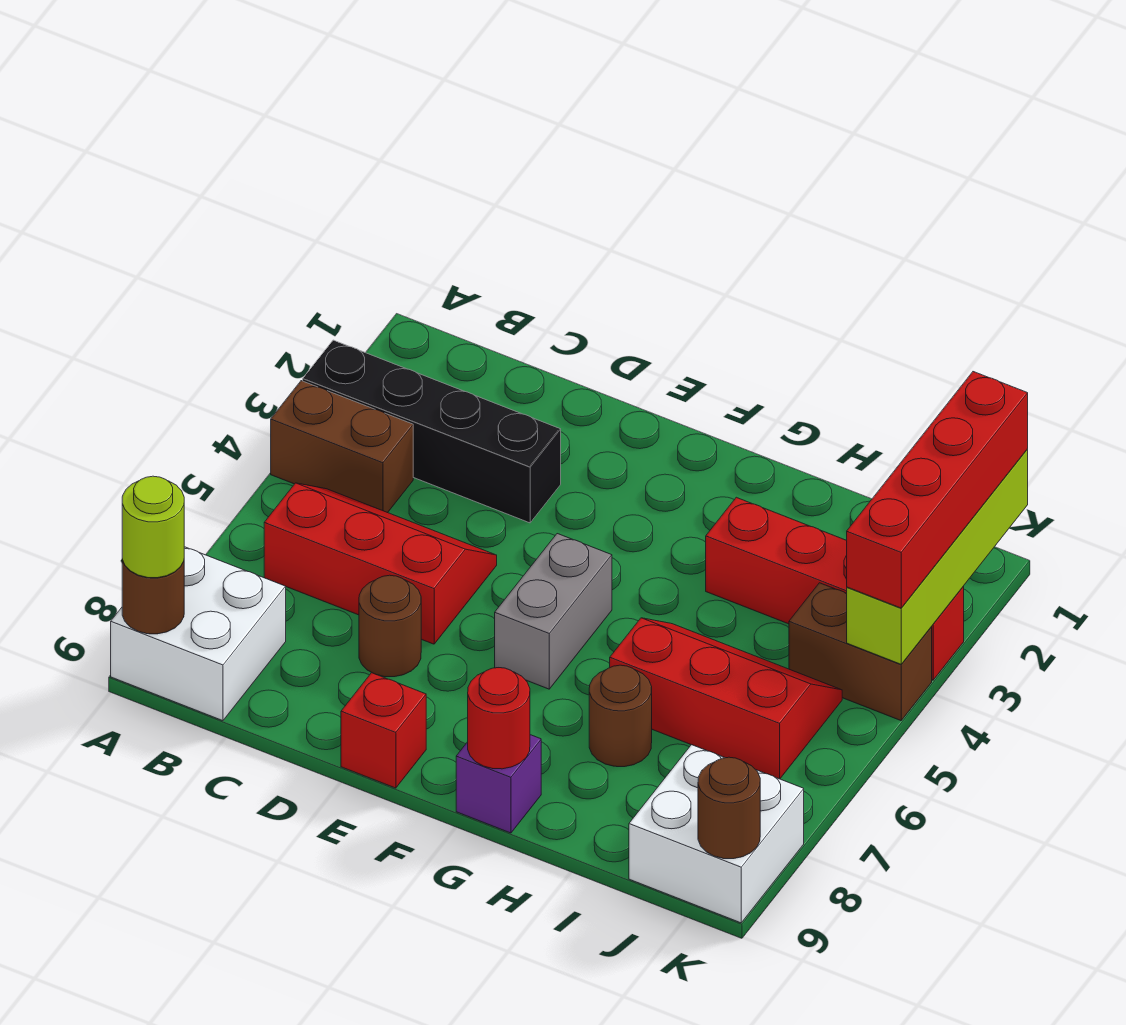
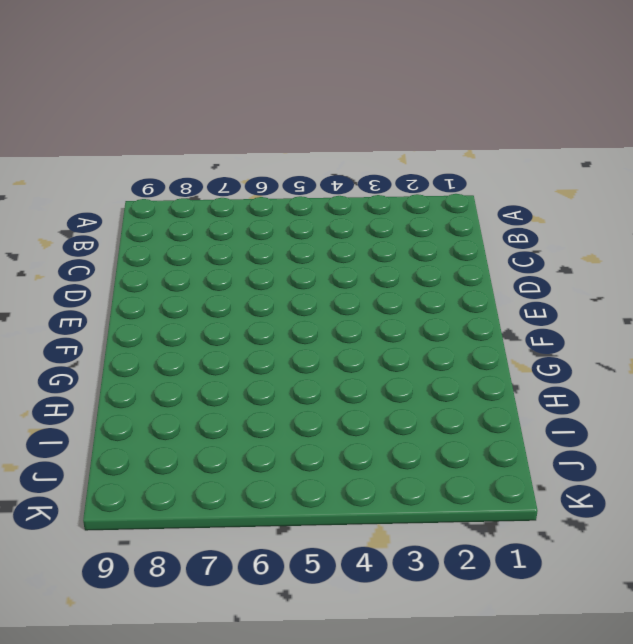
none -> black brick A3:D3 level 1
none -> brown brick A4:B4 level 1
none -> white brick A8:B9 level 1

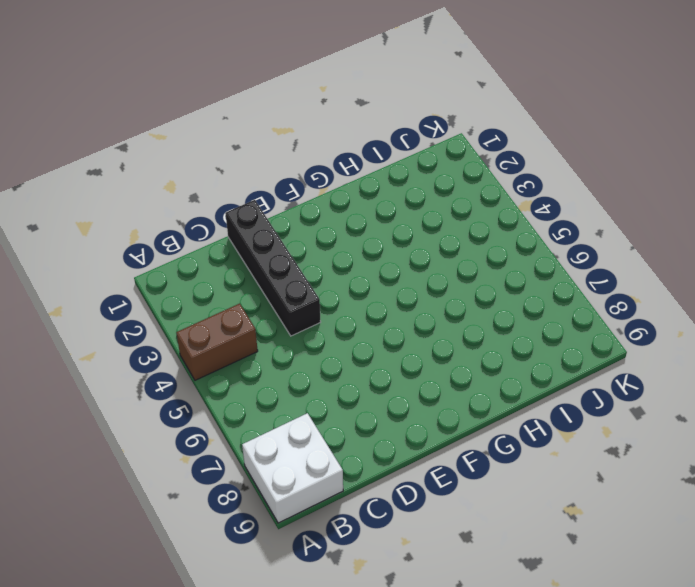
black brick D1:D4 level 1 -> black brick A3:D3 level 1
none -> red slope B5:D6 level 1 top 6
none -> brown round brick D7 level 1
none -> red brick E9 level 1

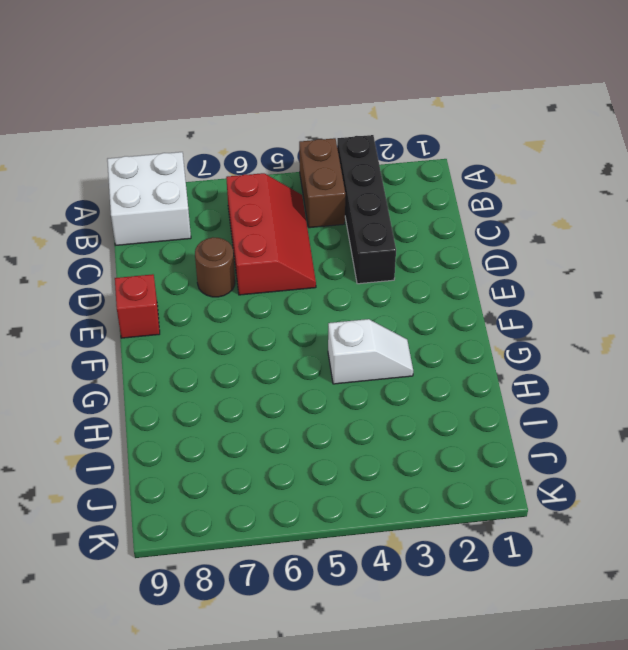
white slope G3:G4 level 1 top 4 -> none
none -> grey brick F5:F6 level 1
none -> purple brick G9 level 1
none -> red brick H3:K3 level 1

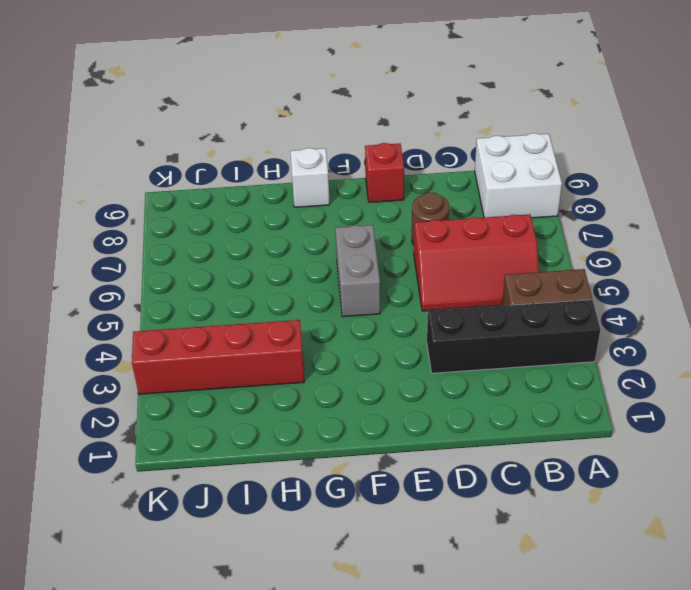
white brick G9 level 1 -> purple brick G9 level 1
none -> red slope H5:J6 level 1 top 6
none -> brown round brick H7 level 1
none -> brown brick J4:K4 level 1

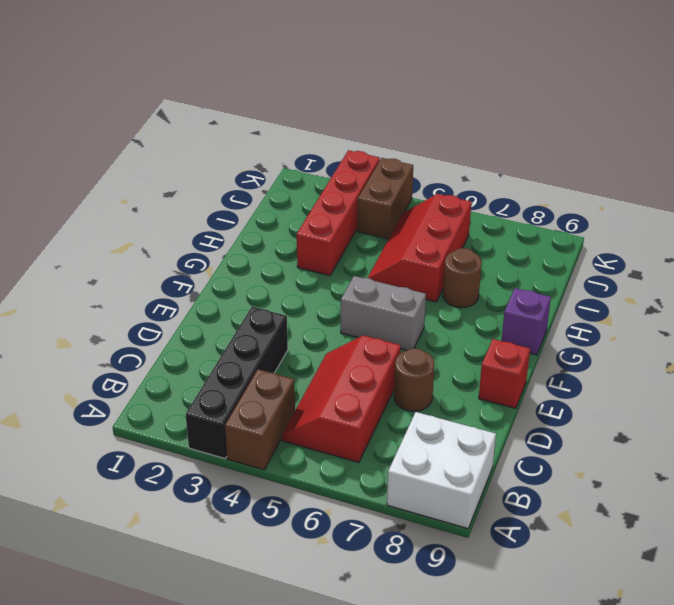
none -> white brick J8:K9 level 1
none -> brown round brick A9 level 2
none -> red round brick G9 level 2

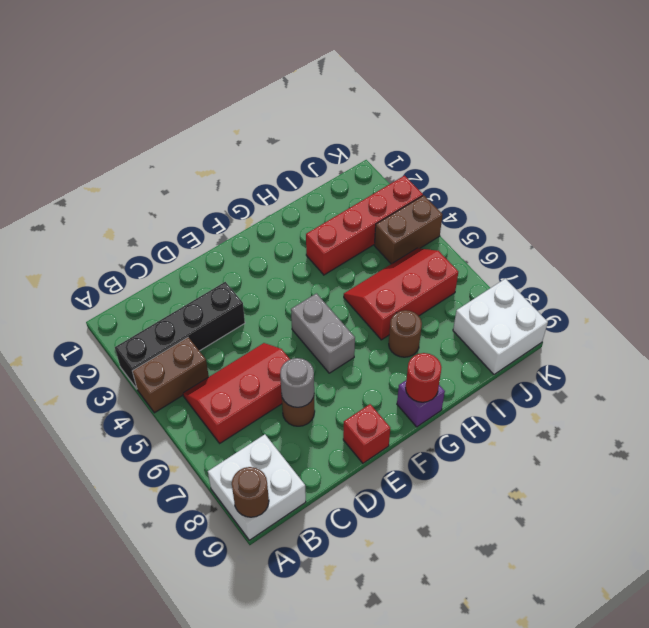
grey round brick D7 level 2 -> none
none -> lime brick K1:K4 level 2
none -> brown round brick K9 level 2
none -> lime round brick A9 level 3

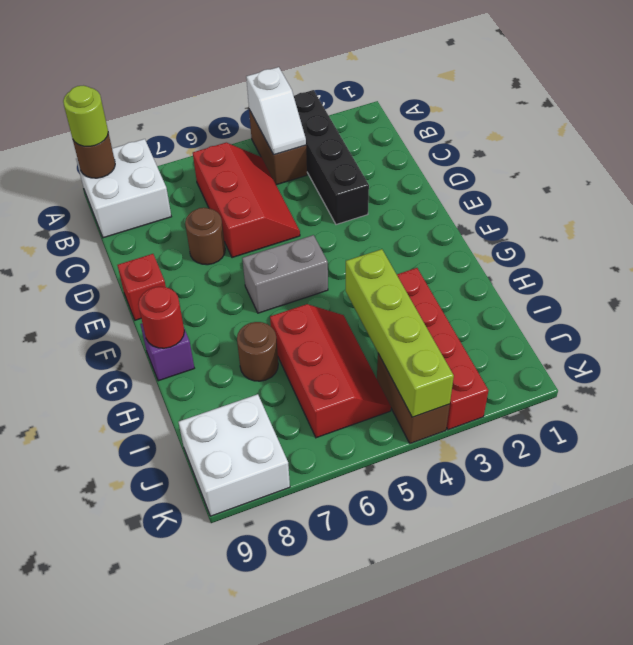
white slope A4:B4 level 2 top A -> none
lime brick H4:K4 level 2 -> lime brick K1:K4 level 2
none -> brown round brick K9 level 2
none -> red brick K1:K4 level 3

